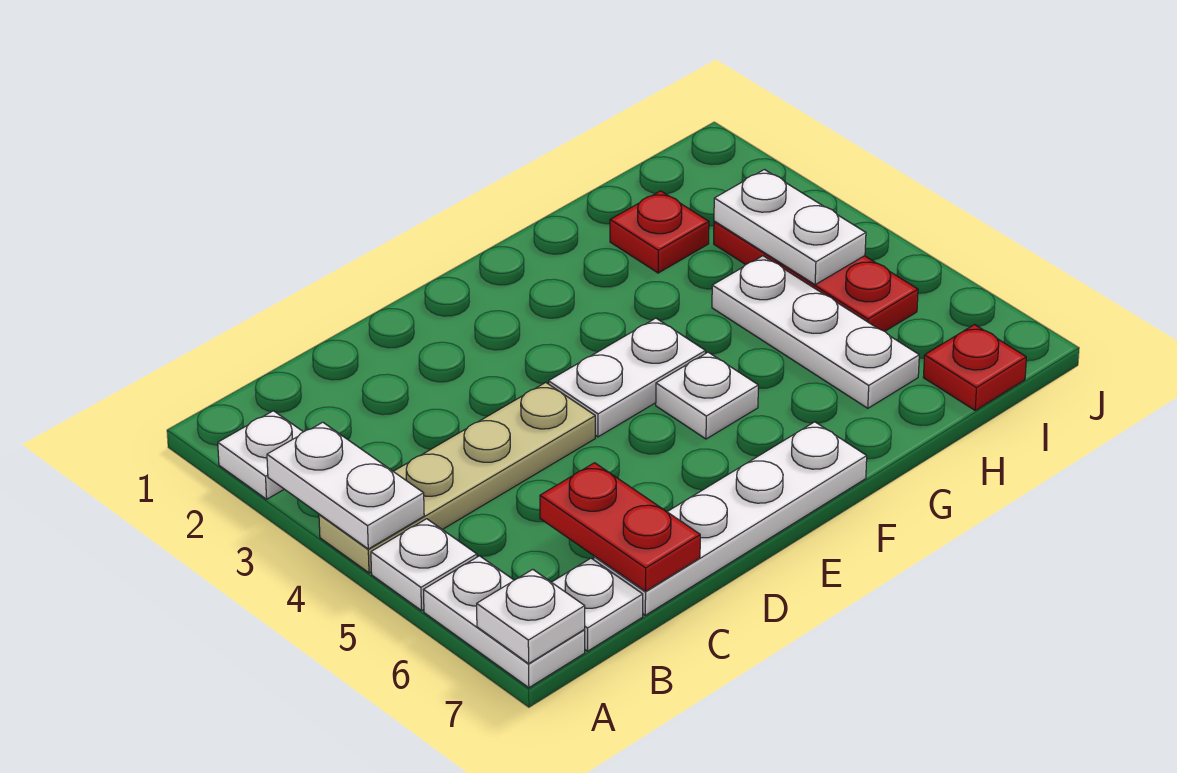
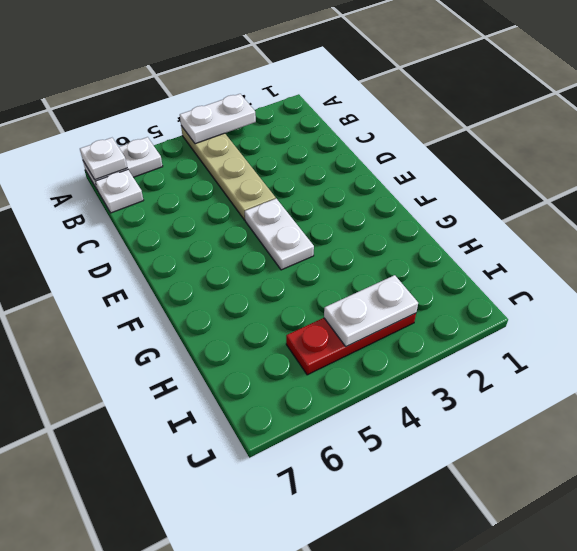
none -> white plate A2 level 1
none -> white plate A5 level 1
none -> white plate C7:F7 level 1

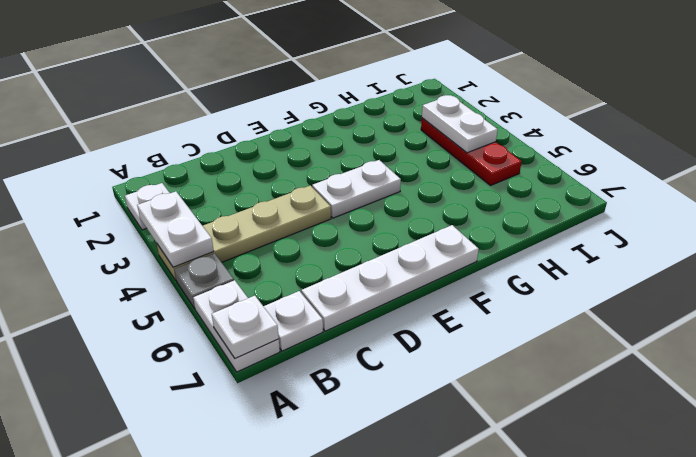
grey plate A5 level 1 -> white plate A5 level 1
none -> white plate F5 level 1
none -> red plate H2 level 1
none -> white plate H4:H6 level 1

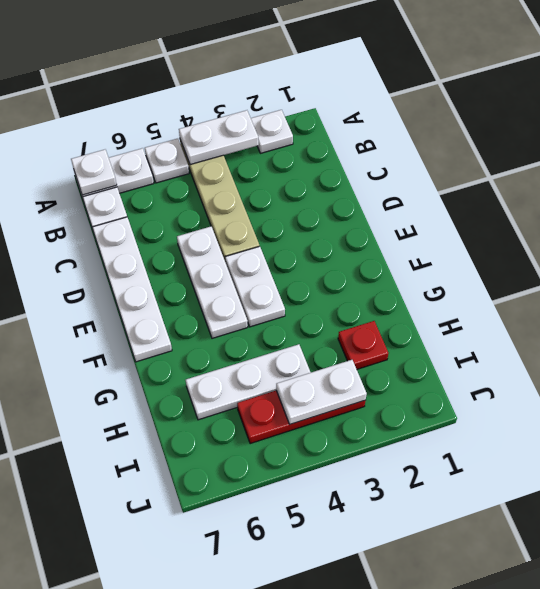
white plate D5:F5 level 1 -> white plate F5 level 1
none -> red plate I7 level 1
none -> red plate C6:C7 level 2

